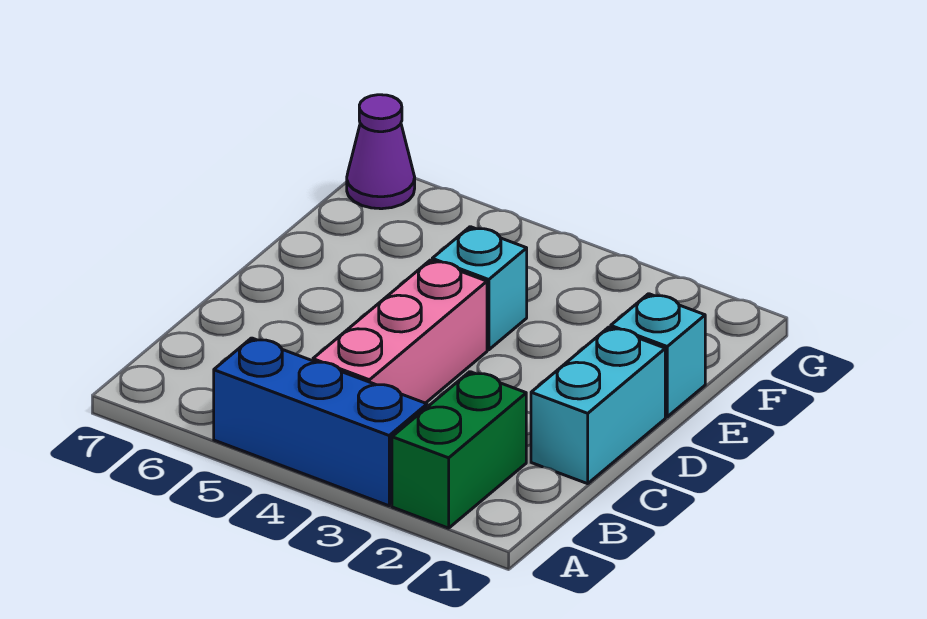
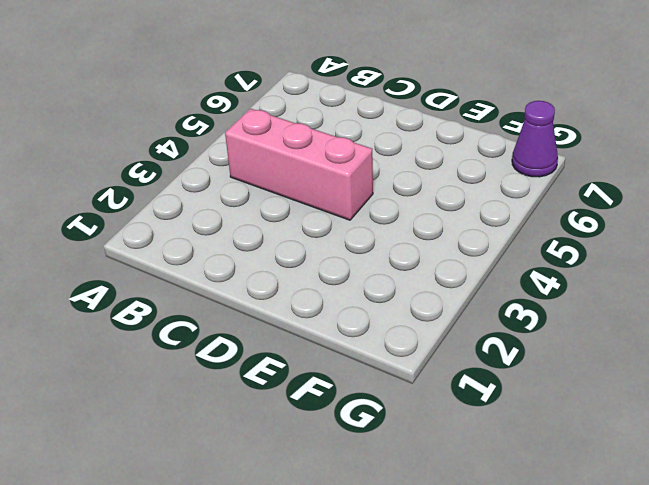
none -> green brick A2:B2 level 1
none -> blue brick A3:A5 level 1

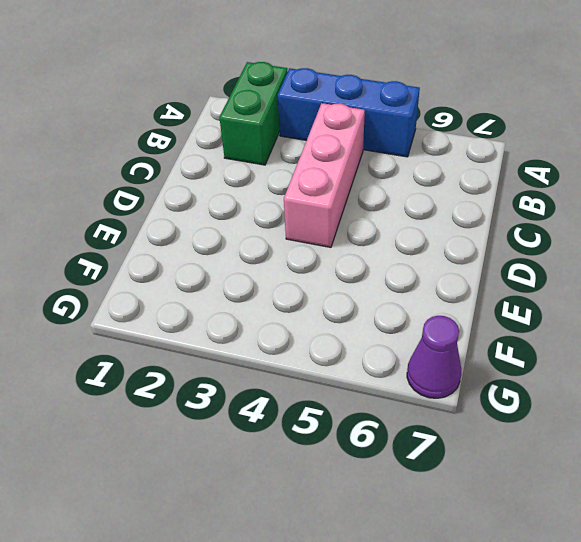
none -> cyan brick C1:D1 level 1
none -> cyan brick E1 level 1

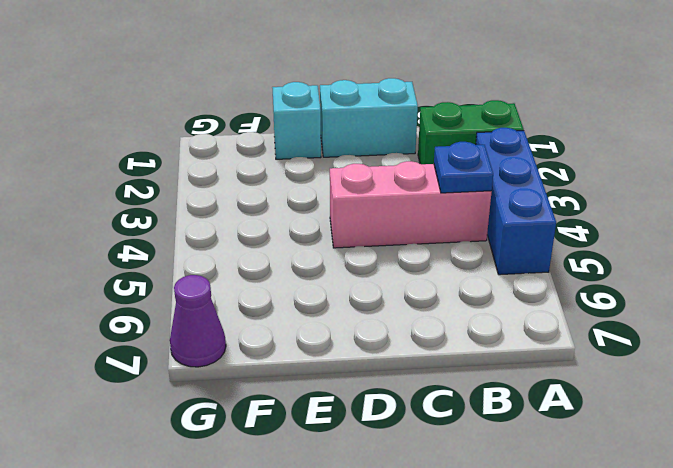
blue plate B4 level 2 -> none
none -> cyan brick E4 level 1

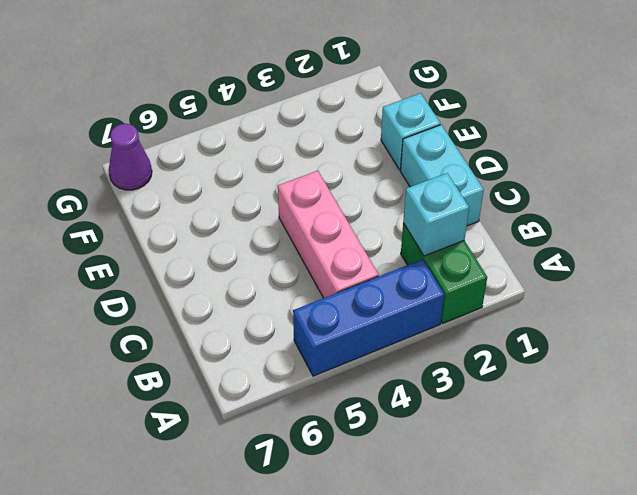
cyan brick B2 level 2 -> cyan brick E4 level 1

